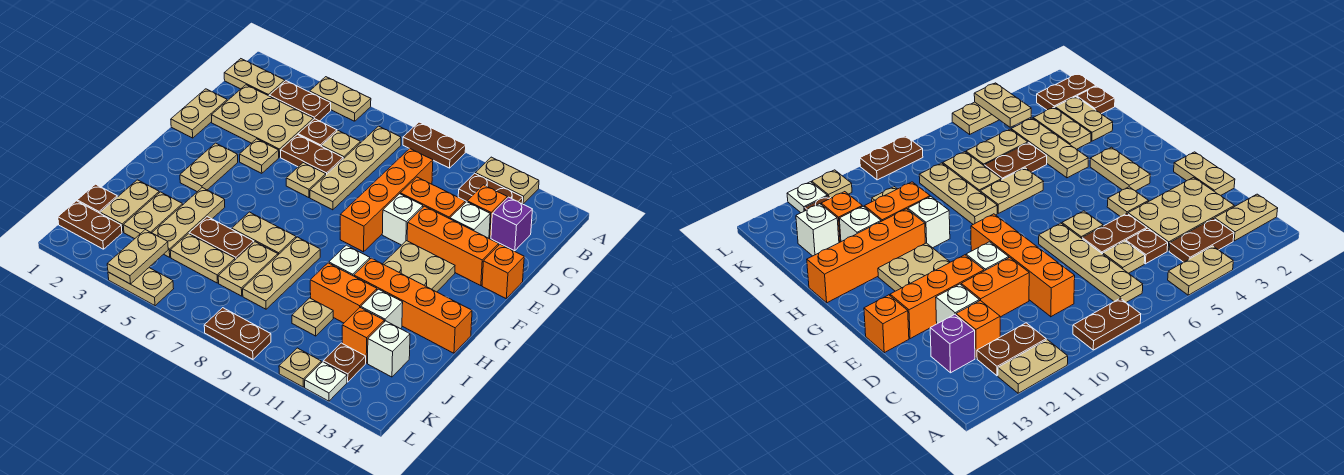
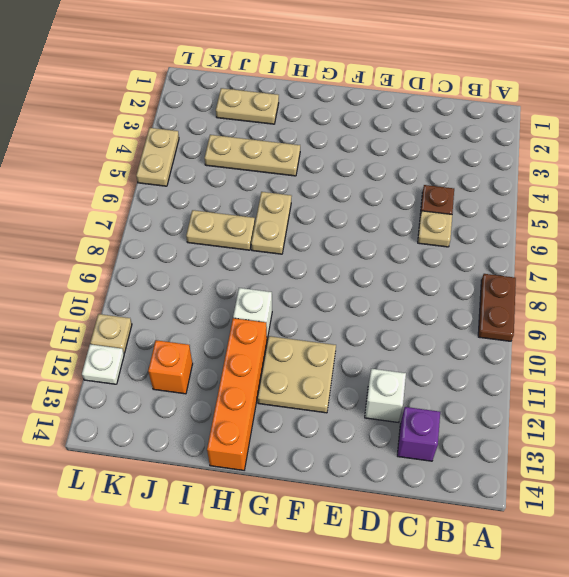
none -> tan plate A4:A5 level 1
none -> tan plate A11:A12 level 1
none -> tan plate B1:B2 level 1
none -> brown plate B3:B4 level 1

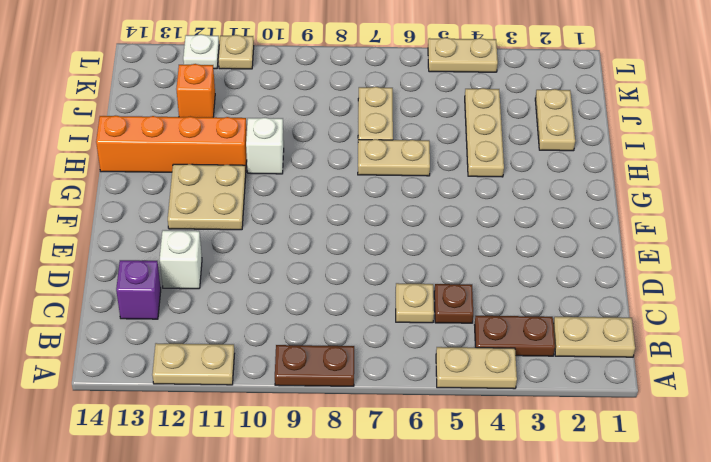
none -> tan plate B7:E7 level 1
none -> brown plate B11:B12 level 1
none -> tan plate C2:D4 level 1
none -> orange brick C9:F9 level 1

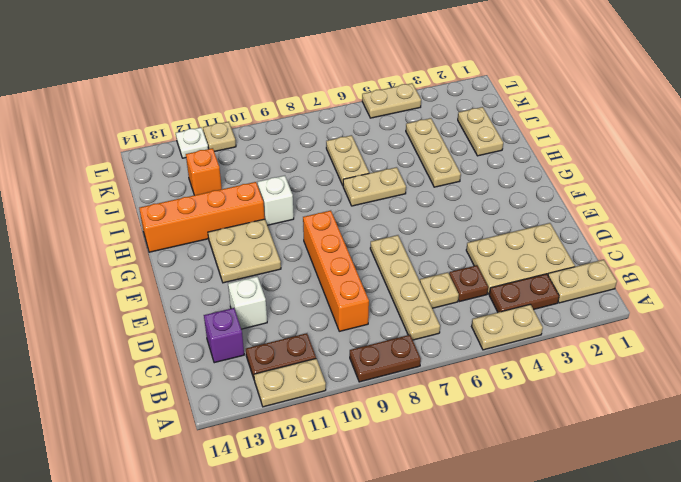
none -> orange brick C12 level 1
none -> tan plate D1:E1 level 1
none -> brown plate D5:D6 level 1
none -> orange brick D10:D11 level 1

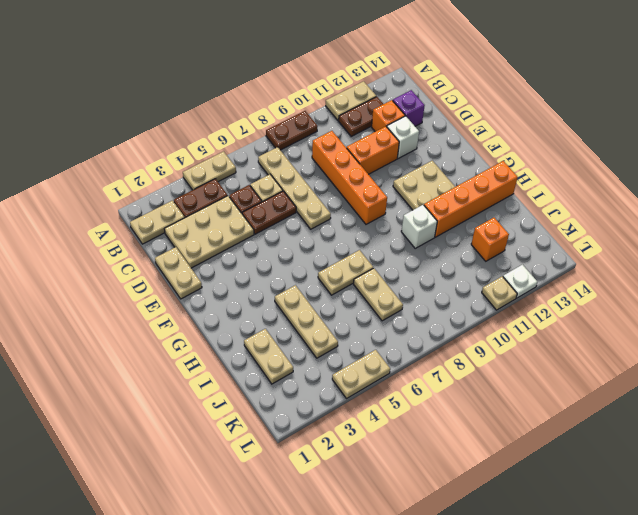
none -> tan plate E4 level 1
none -> tan plate E6 level 1
none -> white brick E10 level 1
none -> orange brick E11:E13 level 1

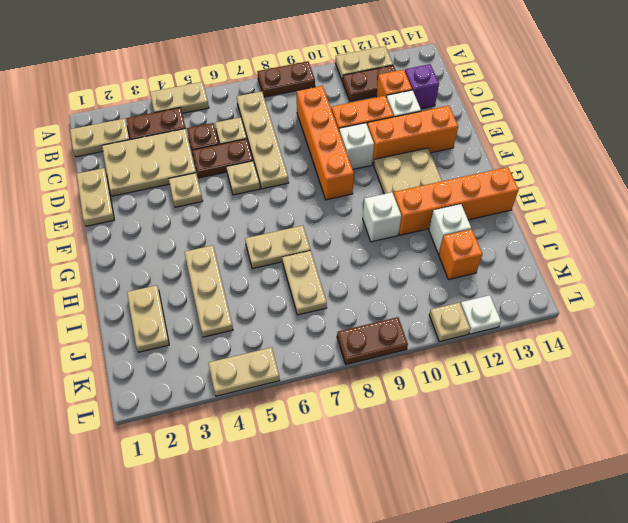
none -> orange brick E14 level 1
none -> tan plate F3:G3 level 1
none -> tan plate H8:J8 level 1
none -> tan plate I3:J3 level 1

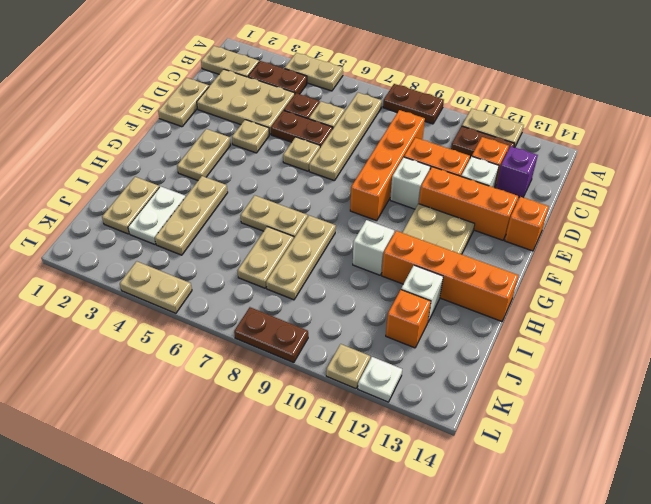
white plate I3:J3 level 1 -> tan plate I3:J3 level 1
none -> brown plate I5:I6 level 1
none -> orange brick I10:I11 level 1
none -> brown plate J1 level 1
none -> tan plate J5:J6 level 1

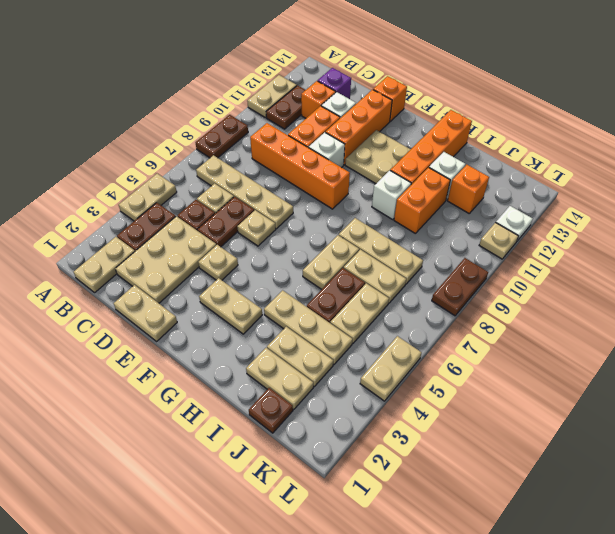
none -> tan plate J10 level 1
none -> white brick J13 level 1
none -> brown plate K1:K2 level 1
none -> brown plate K12 level 1

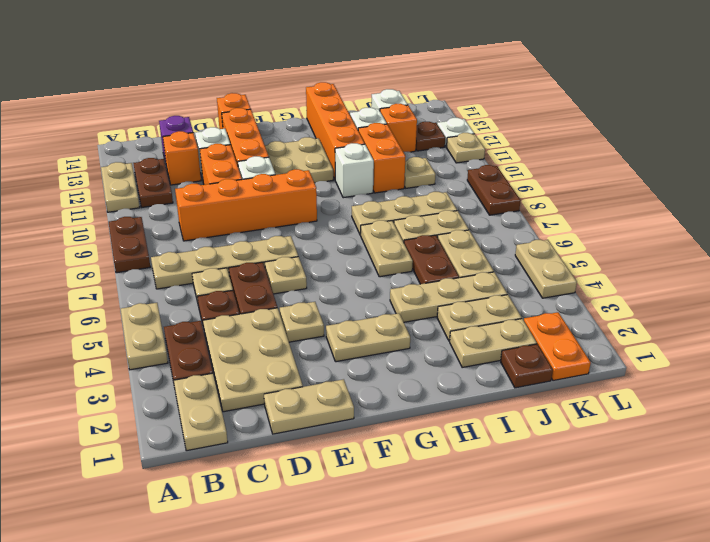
orange plate K1:K2 level 1 -> brown plate K1:K2 level 1
none -> tan plate K4:L4 level 2

